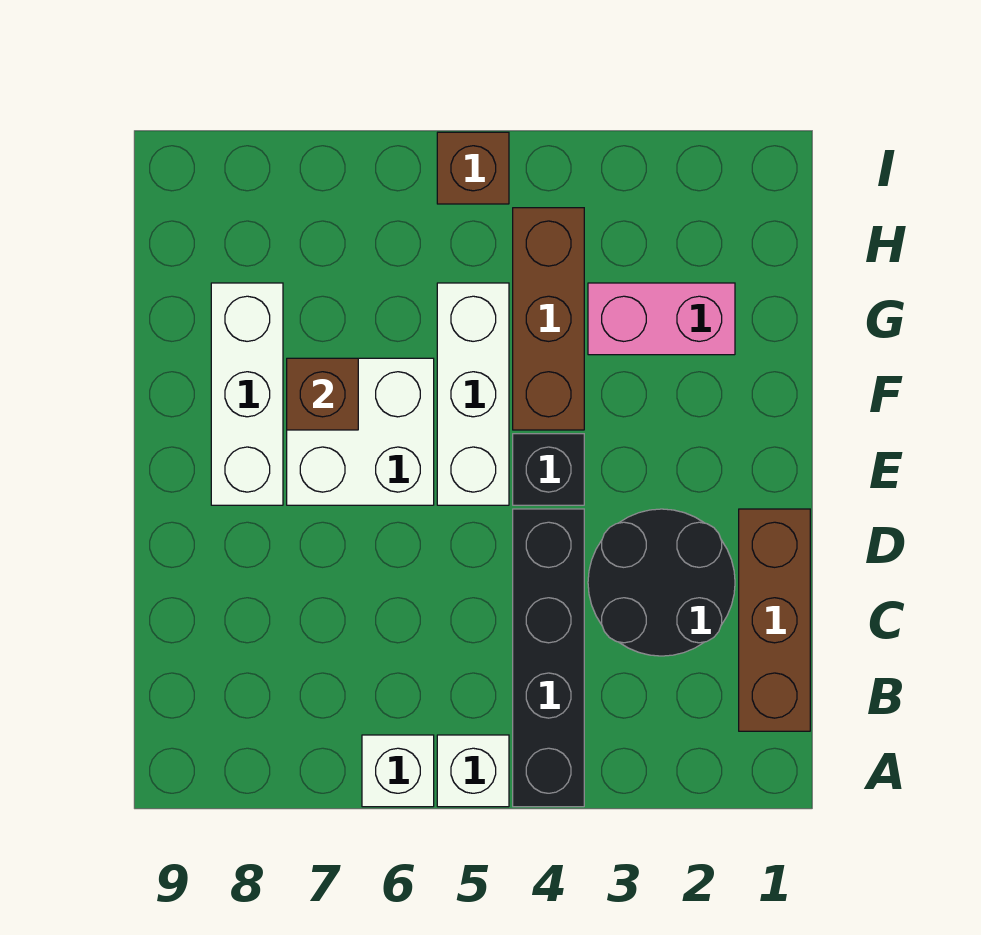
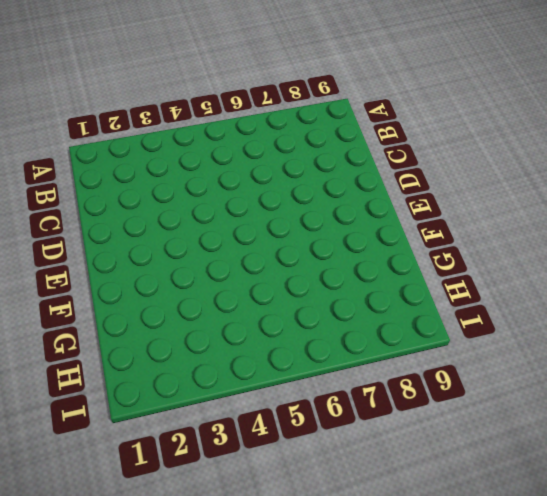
none -> black brick A4:D4 level 1
none -> white brick A5 level 1
none -> white brick A6 level 1

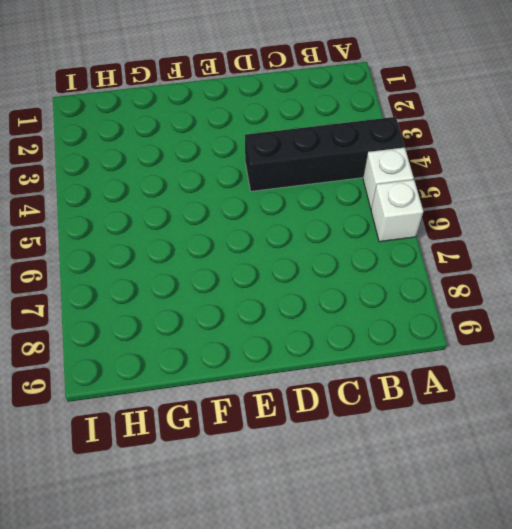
none -> brown brick B1:D1 level 1
none -> black round brick C2:D3 level 1
none -> black brick E4 level 1

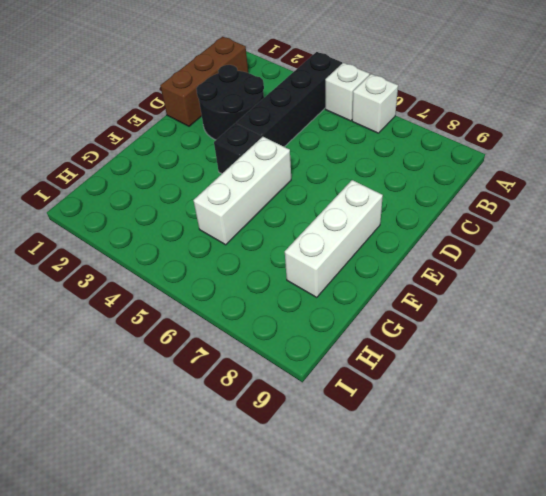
none -> white brick E6:F7 level 1
none -> brown brick F4:H4 level 1
none -> pink brick G2:G3 level 1

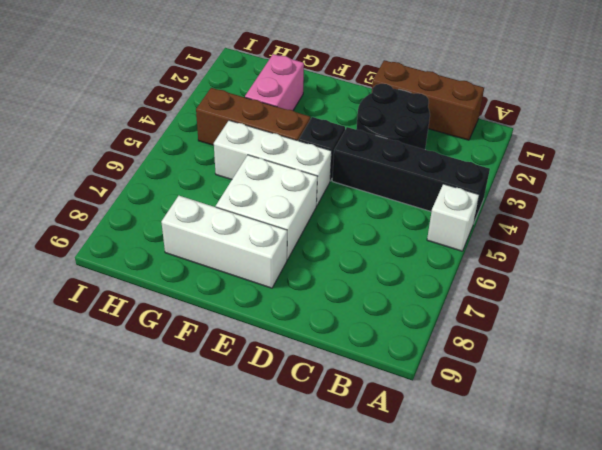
none -> white brick A6 level 1
none -> brown brick I5 level 1
none -> brown brick F7 level 2

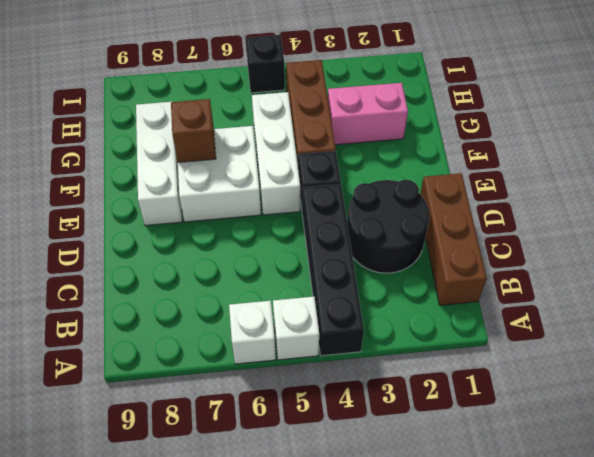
black brick I5 level 1 -> brown brick I5 level 1

